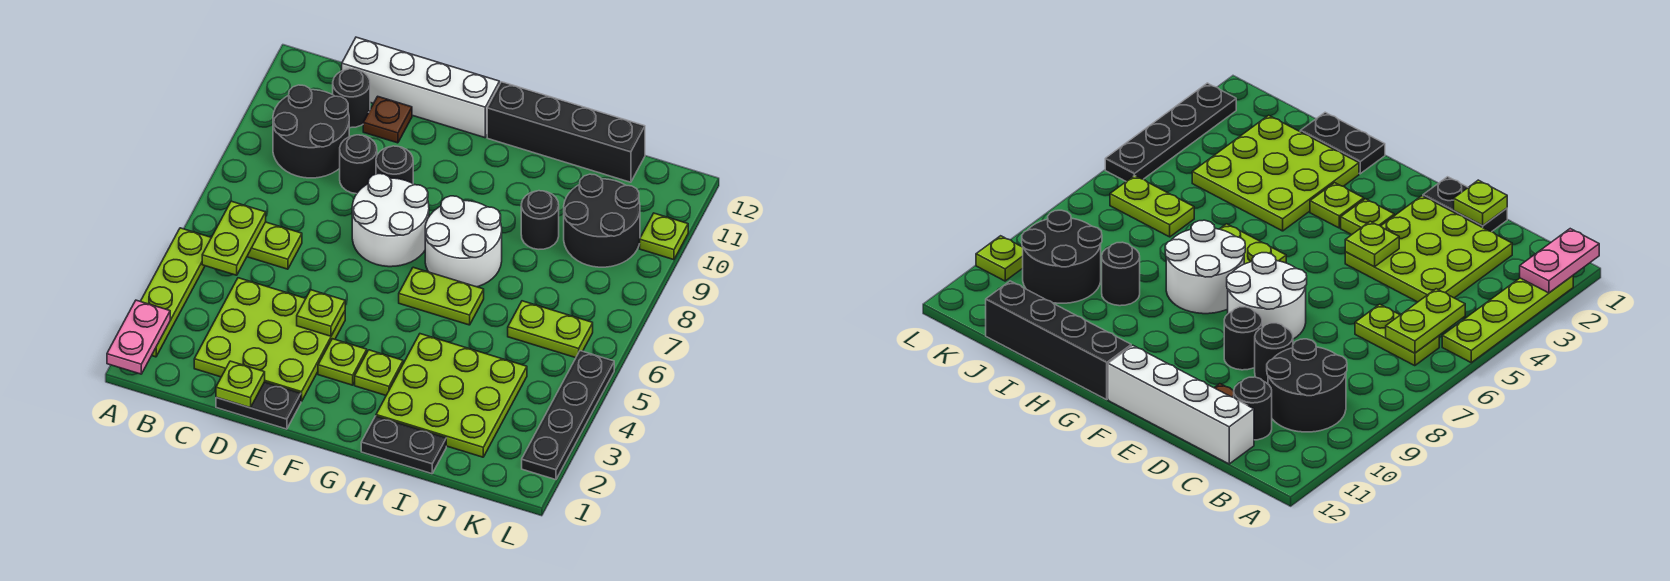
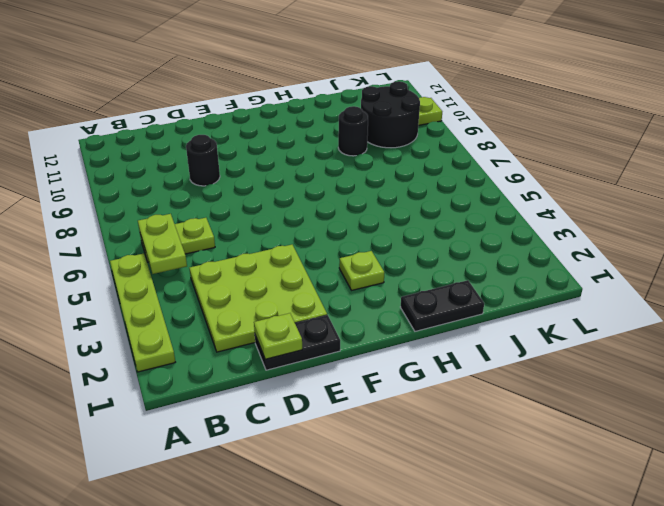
none -> black round brick B9:C10 level 1
none -> black round brick C11 level 1
none -> white brick C12:F12 level 1

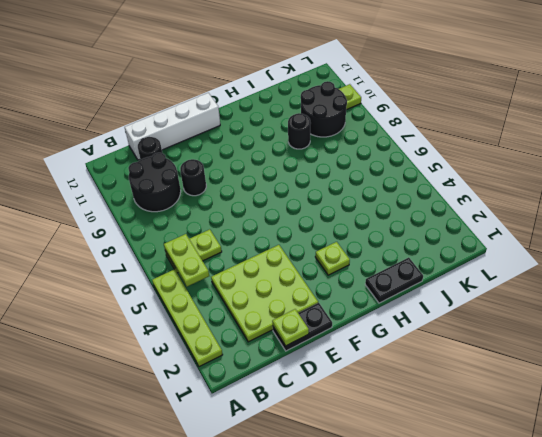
none -> brown plate D11 level 1
none -> white round brick E7:F8 level 1
none -> black round brick E9 level 1

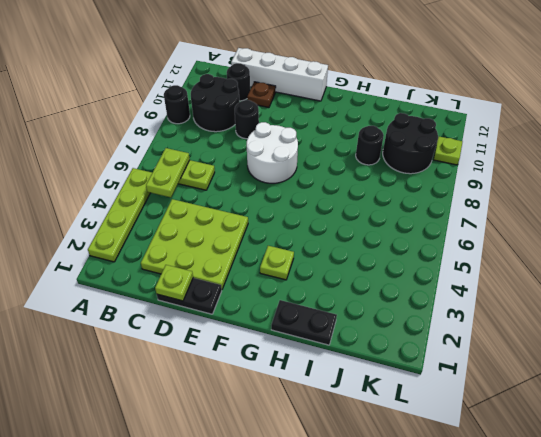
black round brick A9 level 1 -> black round brick E9 level 1
none -> lime plate F3 level 1
none -> lime plate G6:H6 level 1
none -> white round brick G7:H8 level 1

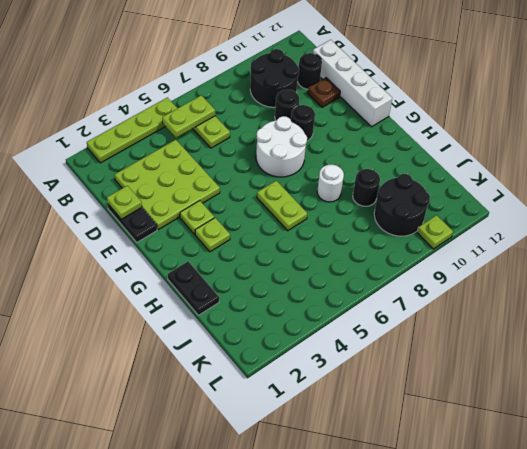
white round brick H8 level 1 -> white round brick G7:H8 level 1
none -> black brick G12:J12 level 1
none -> lime plate H2:J4 level 1
none -> lime plate J6:K6 level 1

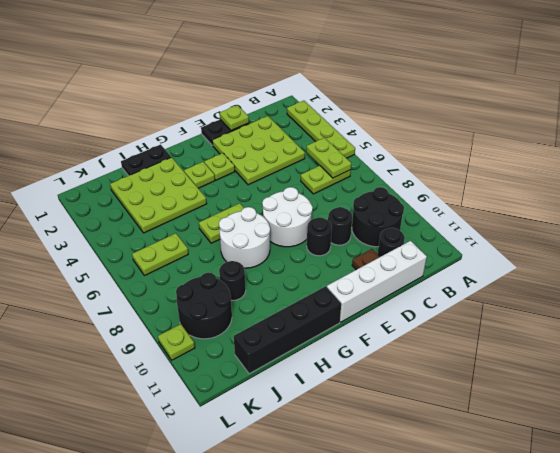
none -> black plate L2:L5 level 1
none -> pink plate A1:A2 level 2
none -> lime plate E4 level 2

